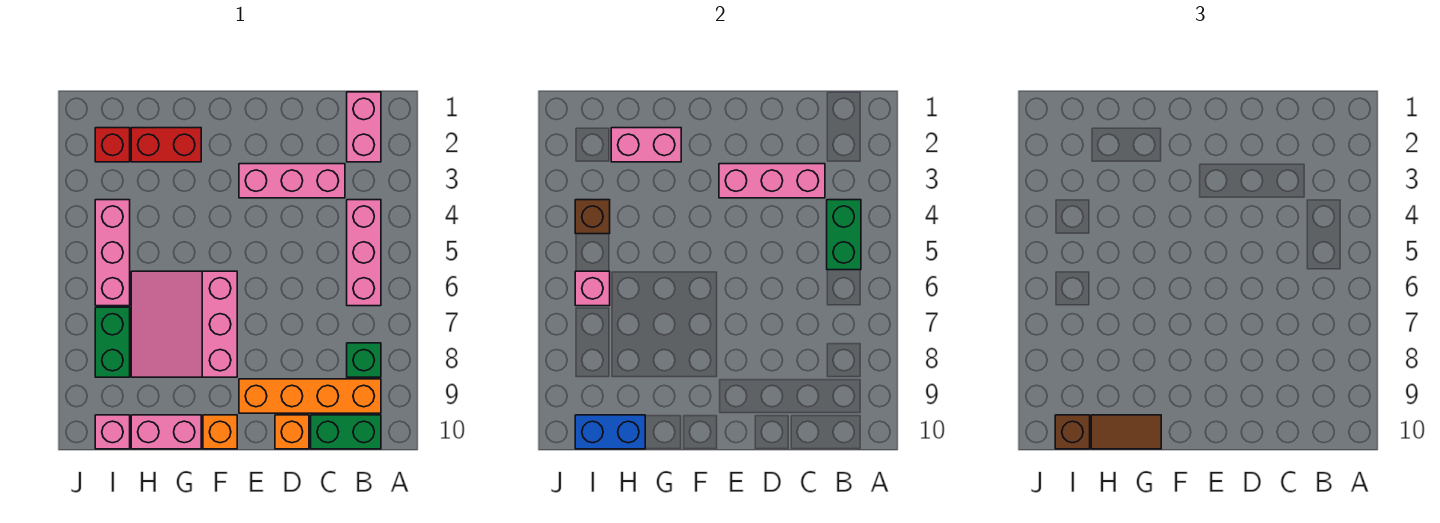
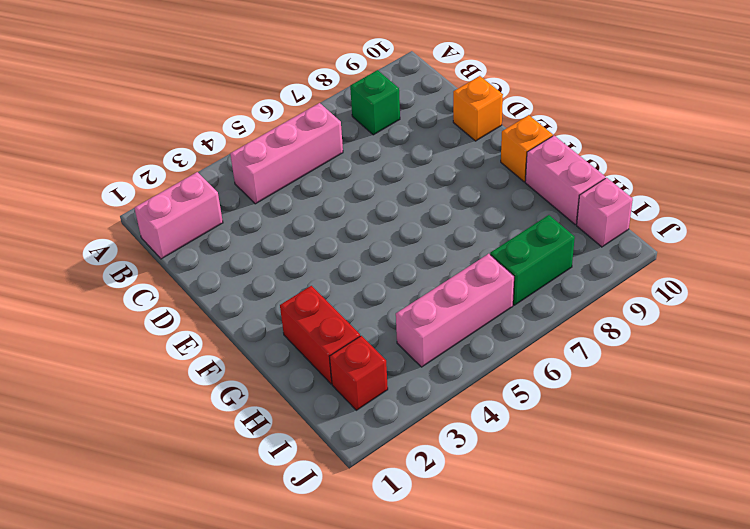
none -> orange brick B9:E9 level 1
none -> green brick B10:C10 level 1
none -> pink brick C3:E3 level 1

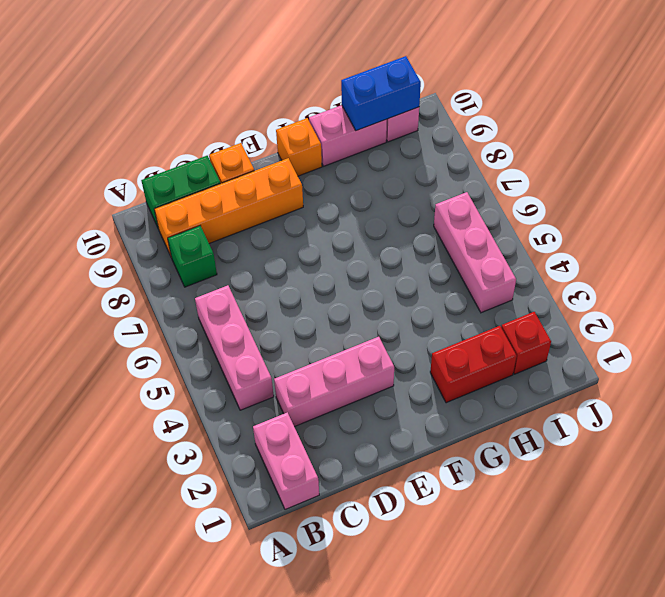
none -> pink slope F6:H8 level 1 top F
none -> green brick I7:I8 level 1
none -> green brick B4:B5 level 2

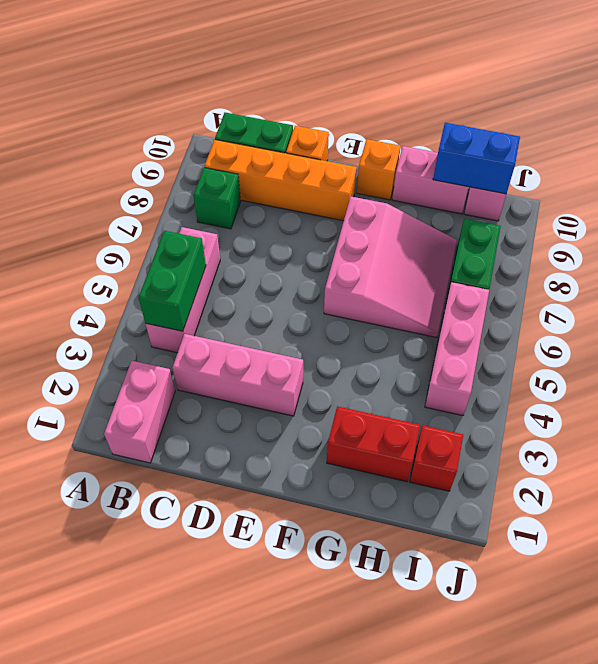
none -> pink brick C3:E3 level 2
none -> pink brick G2:H2 level 2
none -> brown brick I4 level 2

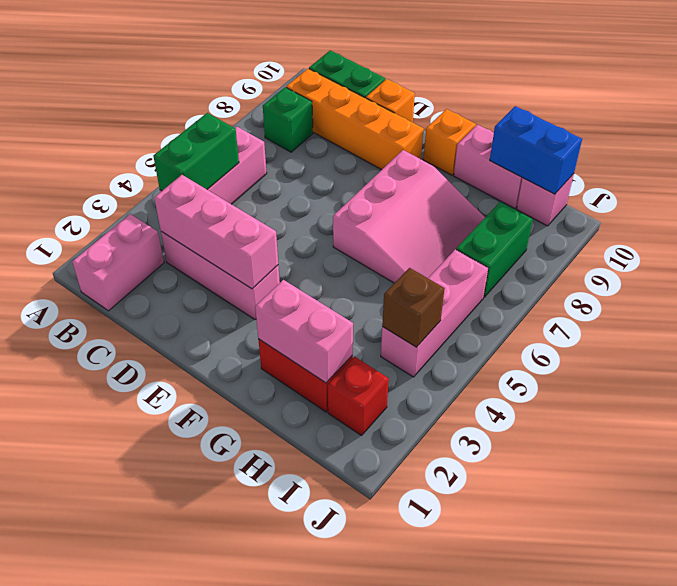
none -> pink brick I6 level 2
none -> brown tile G10:H10 level 3
none -> brown brick I10 level 3

